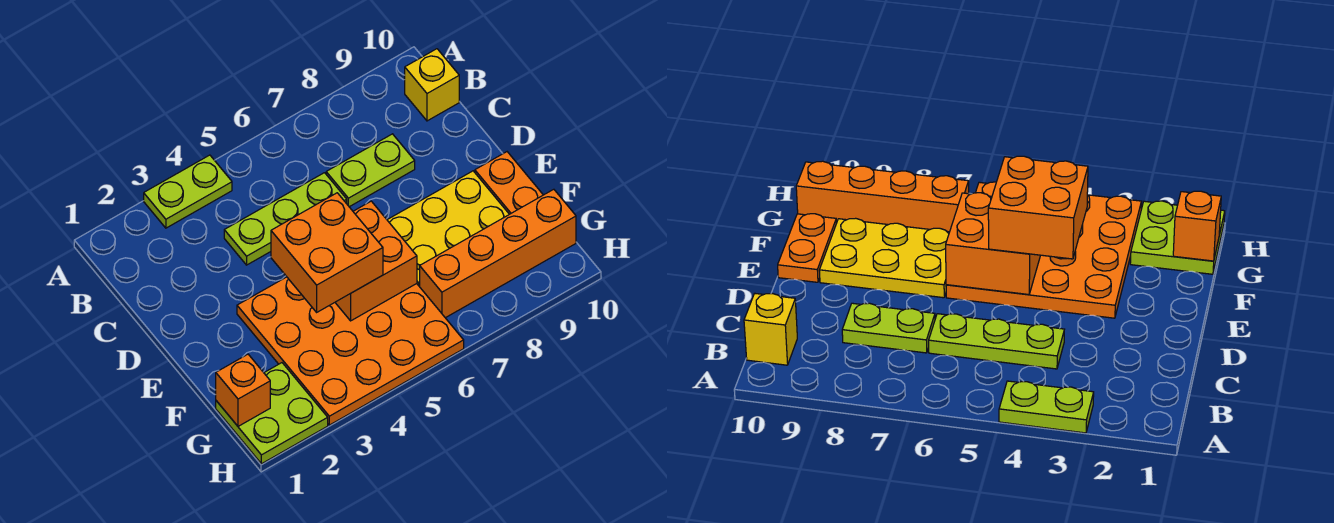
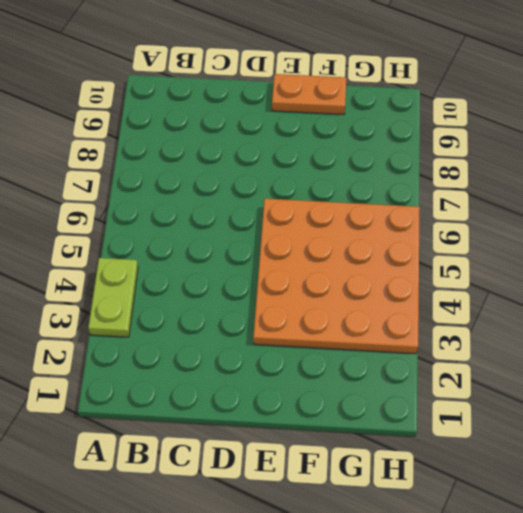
none -> yellow brick B10 level 1
none -> lime plate C4:C6 level 1
none -> lime plate C7:C8 level 1

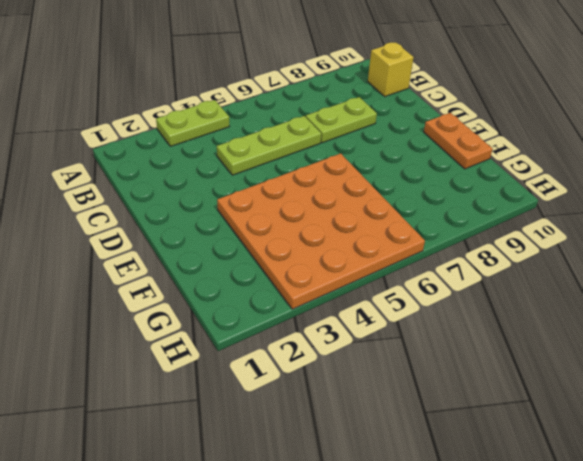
none -> yellow plate E7:F9 level 1
none -> lime plate G1:H2 level 1
none -> orange brick G7:G10 level 1

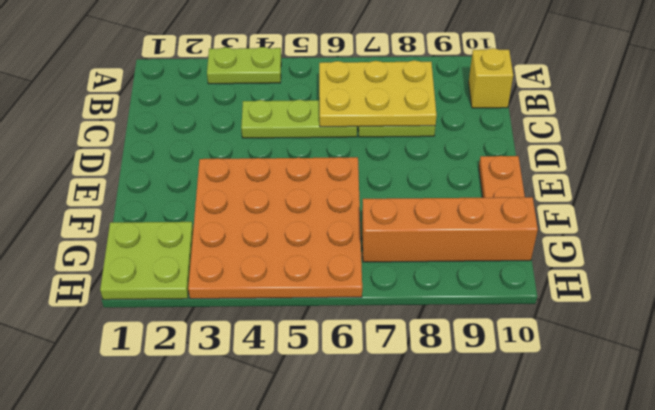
yellow plate B6:C8 level 2 -> yellow plate E7:F9 level 1
none -> orange brick E5:F6 level 2
none -> orange brick G1 level 2
none -> orange brick E4:F5 level 3

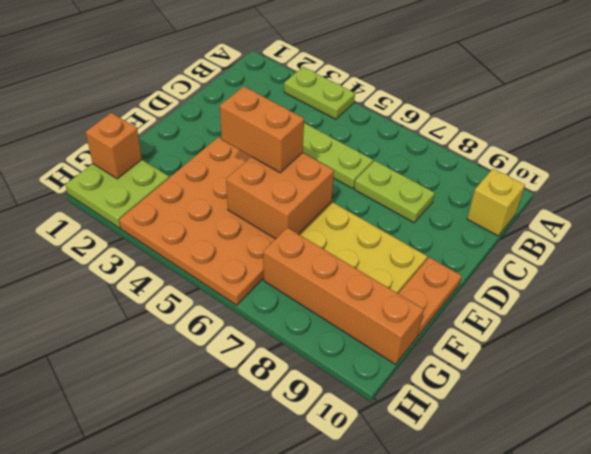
orange brick E4:E5 level 3 -> orange brick E4:F5 level 3

